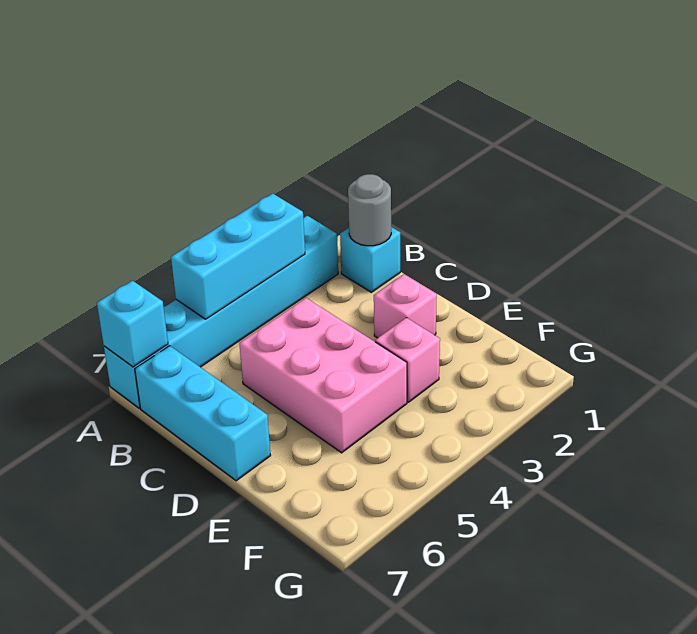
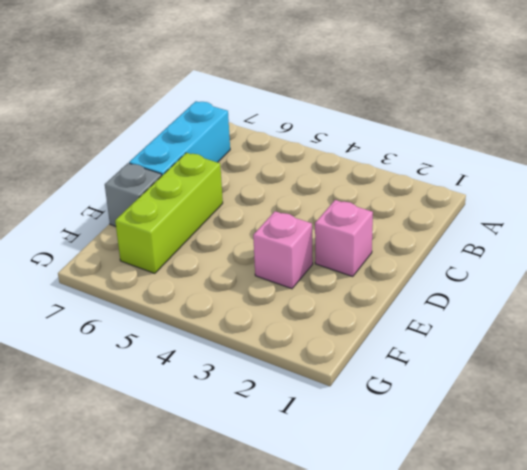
lime brick D6:F6 level 1 -> none
grey brick E7 level 1 -> none
none -> cyan brick A2:A7 level 1
none -> cyan brick B1 level 1

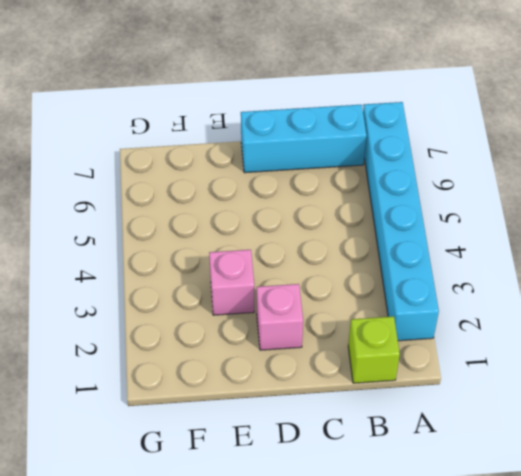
lime brick B1 level 1 -> cyan brick B1 level 1
none -> pink brick C4:E5 level 1
none -> cyan brick A3:A5 level 2

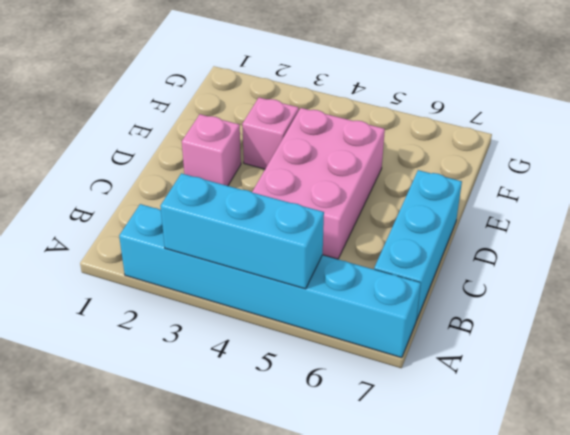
none -> cyan brick B1 level 1
none -> cyan brick A7 level 2

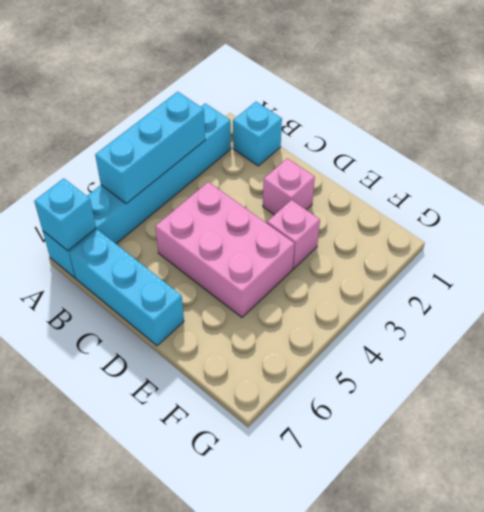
none -> grey round brick B1 level 2

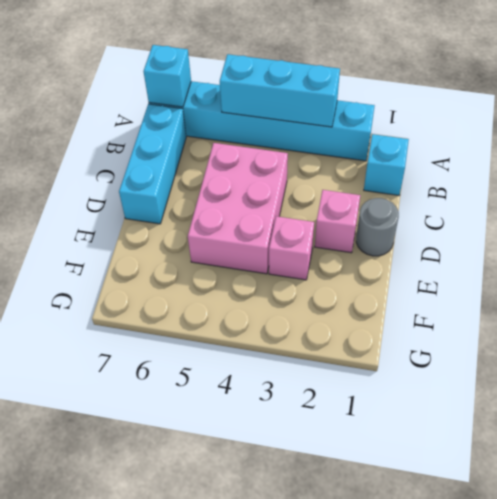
grey round brick D1 level 1 -> grey round brick B1 level 2

